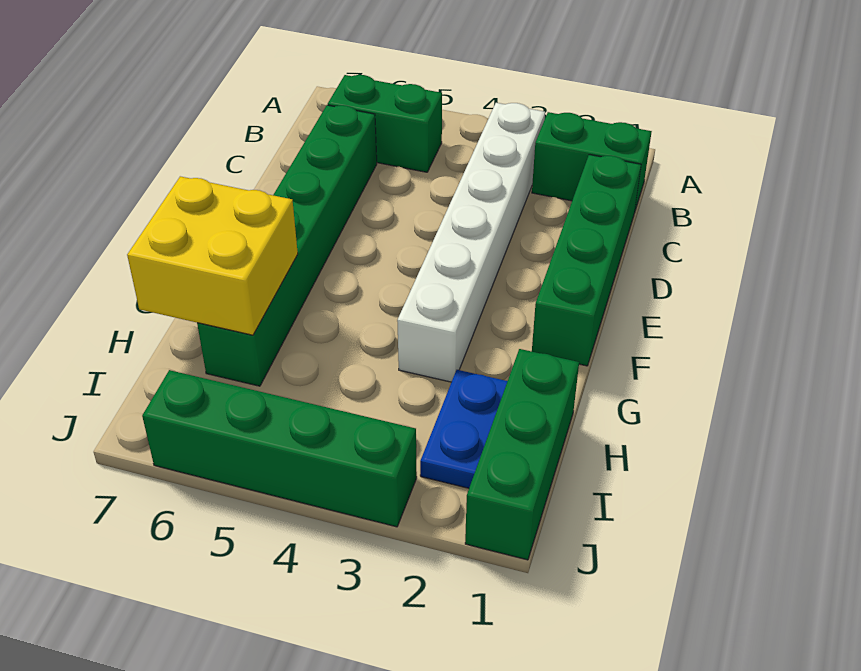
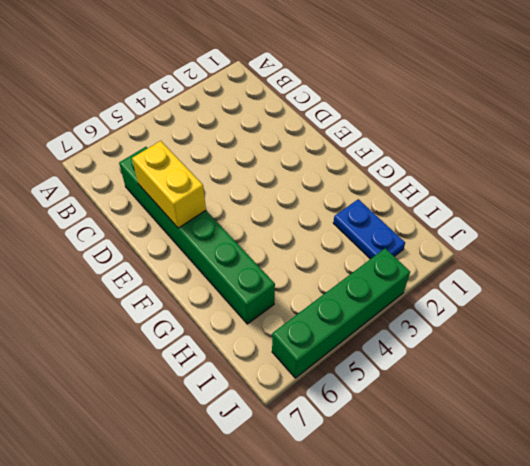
yellow brick D6:E6 level 2 -> none
none -> green brick B1:B2 level 1
none -> white brick B3:G3 level 1

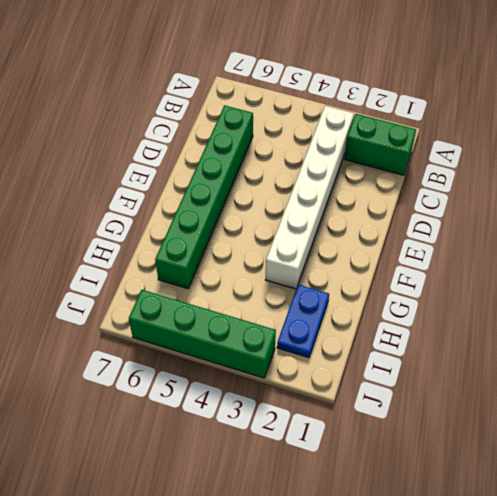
none -> green brick B5:B6 level 1
none -> green brick C1:F1 level 1

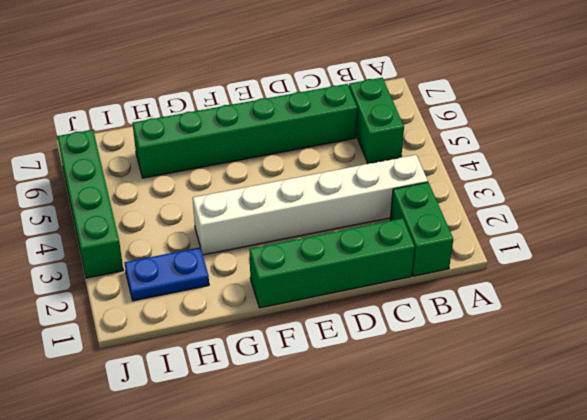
none -> green brick H1:J1 level 1
none -> yellow brick G6:H7 level 2

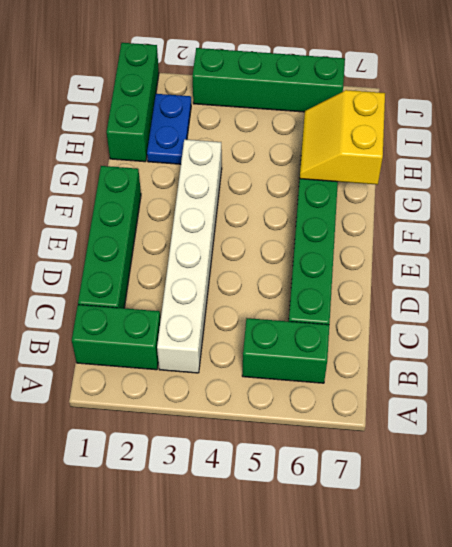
yellow slope G6:H7 level 2 top 7 -> yellow brick G6:H7 level 2

